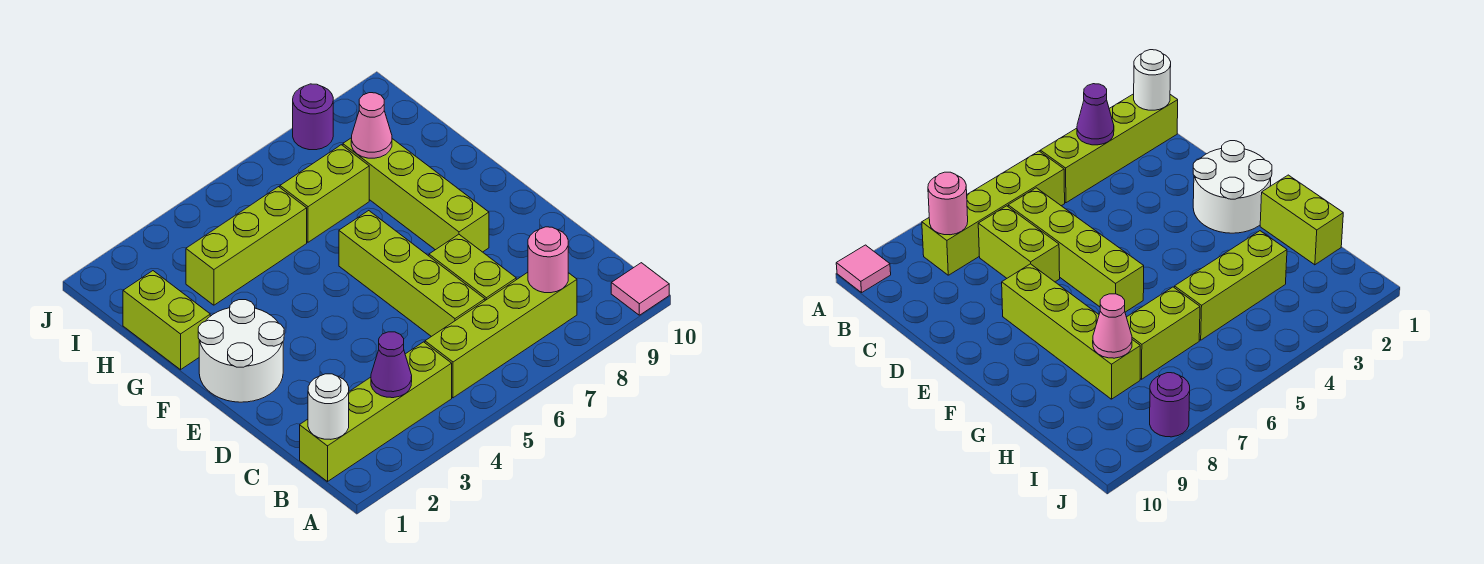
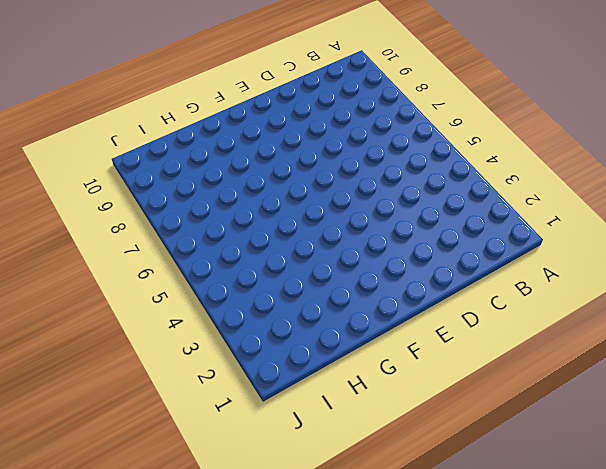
none -> pink tile A10 level 1
none -> lime brick B1:B4 level 1
none -> lime brick B5:B8 level 1

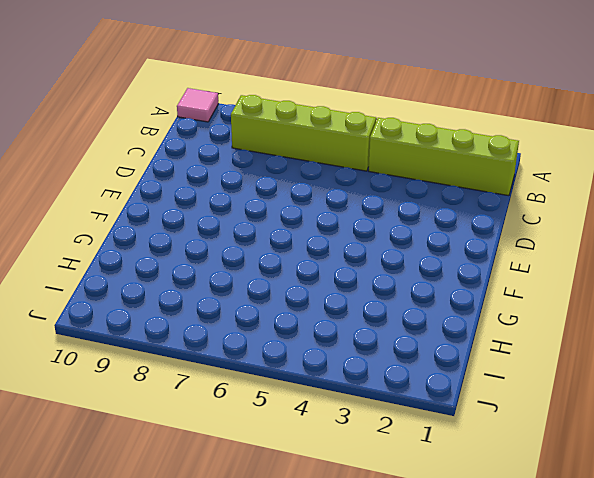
none -> lime brick C6:F6 level 1
none -> lime brick C7:D7 level 1
none -> white round brick E1:F2 level 1

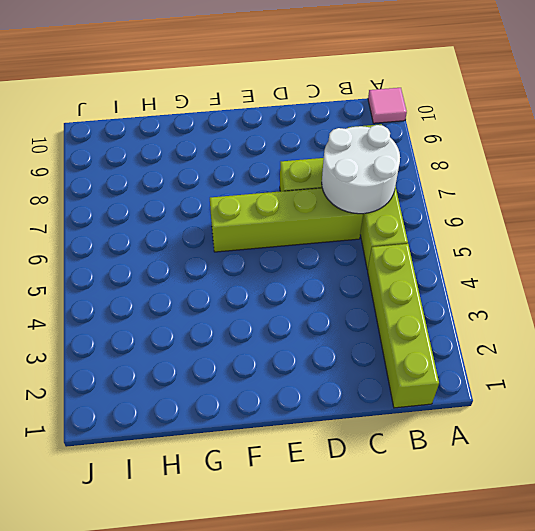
white round brick B6:C7 level 2 -> white round brick E1:F2 level 1
none -> lime brick E8:H8 level 1
none -> lime brick G1:H1 level 1
none -> lime brick H3:H5 level 1

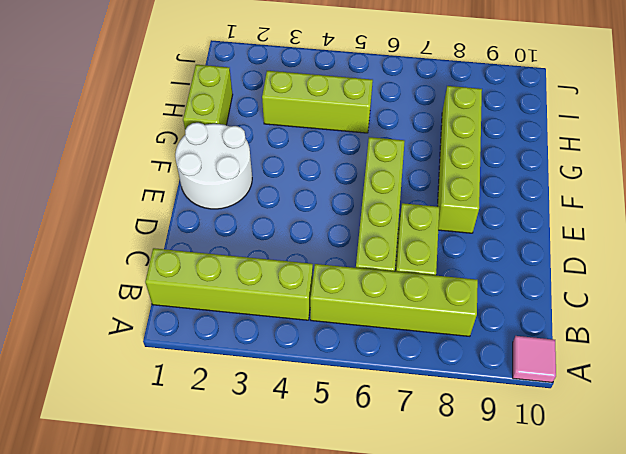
none -> lime brick H6:H7 level 1
none -> purple round brick J8 level 1
none -> white round brick B1 level 2

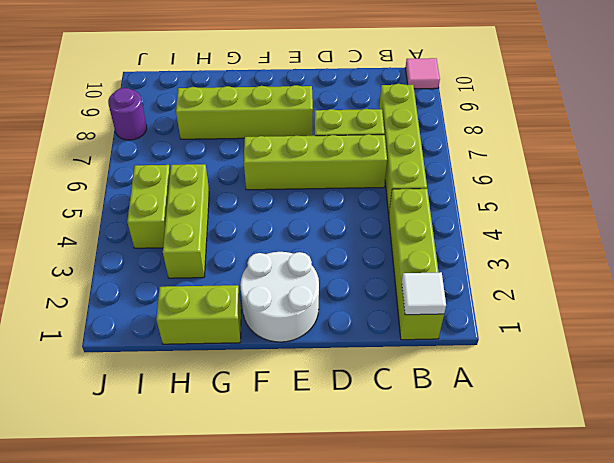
white tile B1 level 2 -> white round brick B1 level 2
lime brick I4:I5 level 1 -> lime brick H6:H7 level 1
none -> purple cone B3 level 2
none -> pink round brick B8 level 2
none -> pink cone H8 level 2

